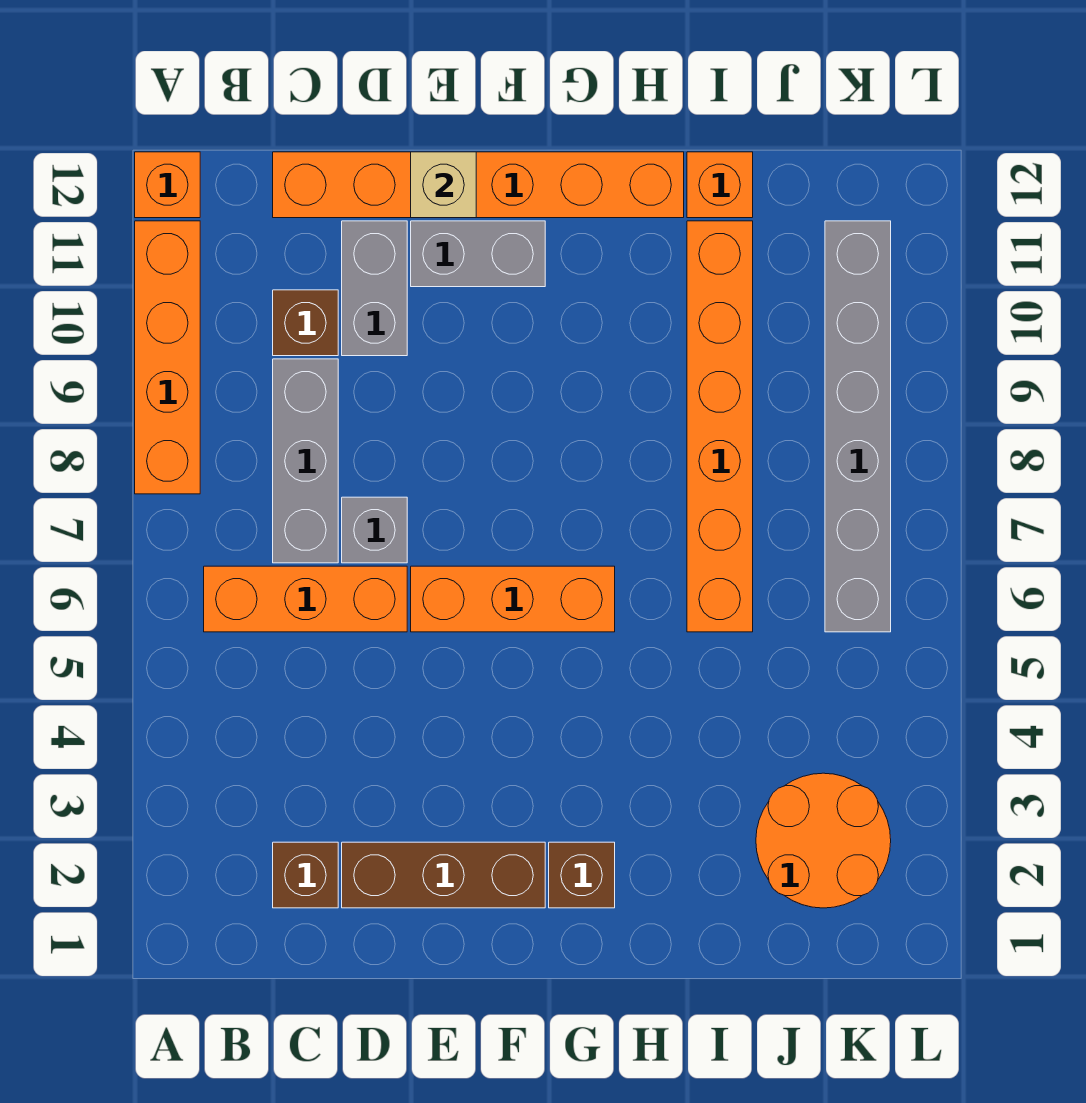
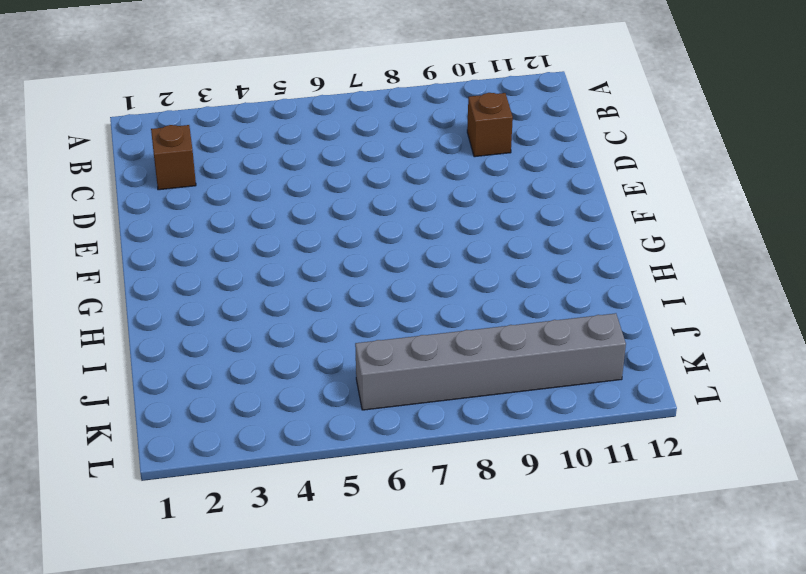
none -> orange brick A8:A11 level 1
none -> orange brick A12 level 1
none -> orange brick B6:D6 level 1

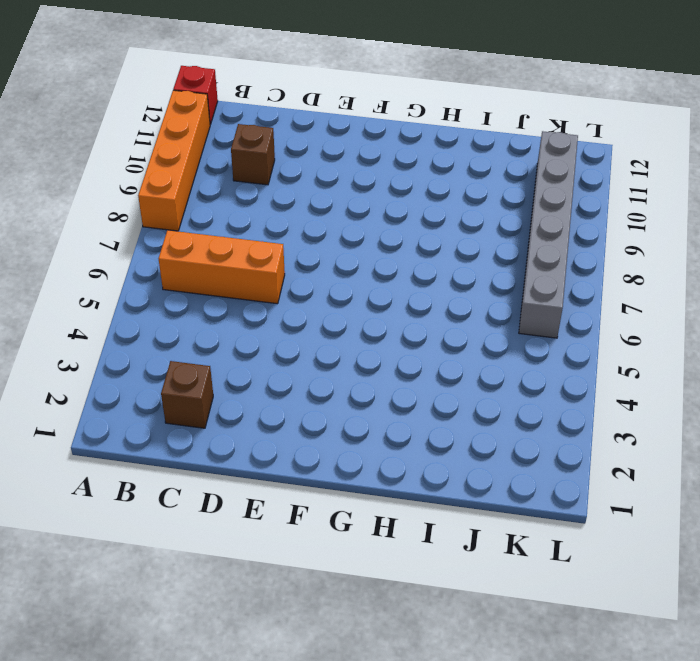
red brick A12 level 1 -> orange brick A12 level 1
none -> grey brick C7:C9 level 1
none -> orange brick C12:H12 level 1
none -> brown brick D2:F2 level 1

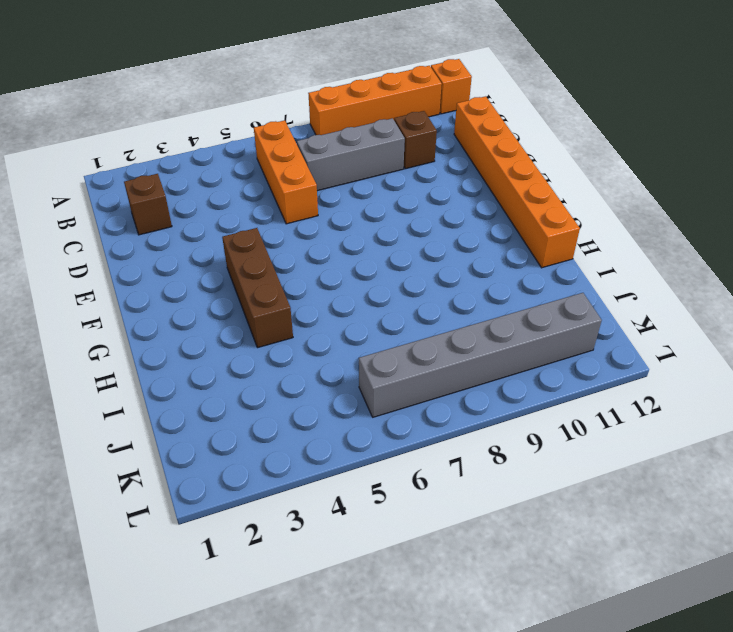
brown brick F4:H4 level 1 -> brown brick D2:F2 level 1
none -> grey brick D7 level 1
none -> grey brick D10:D11 level 1
none -> orange brick E6:G6 level 1

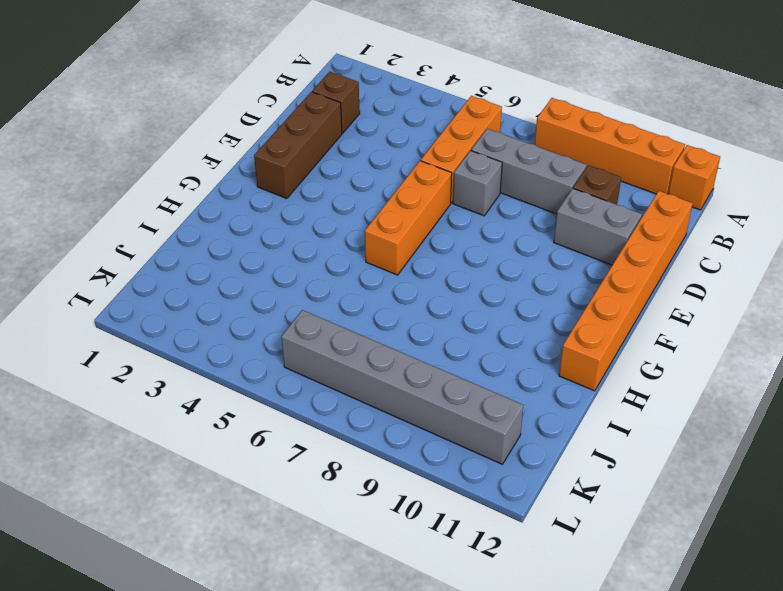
none -> grey brick E11:F11 level 1
none -> brown brick G2 level 1
none -> orange brick I6:I11 level 1

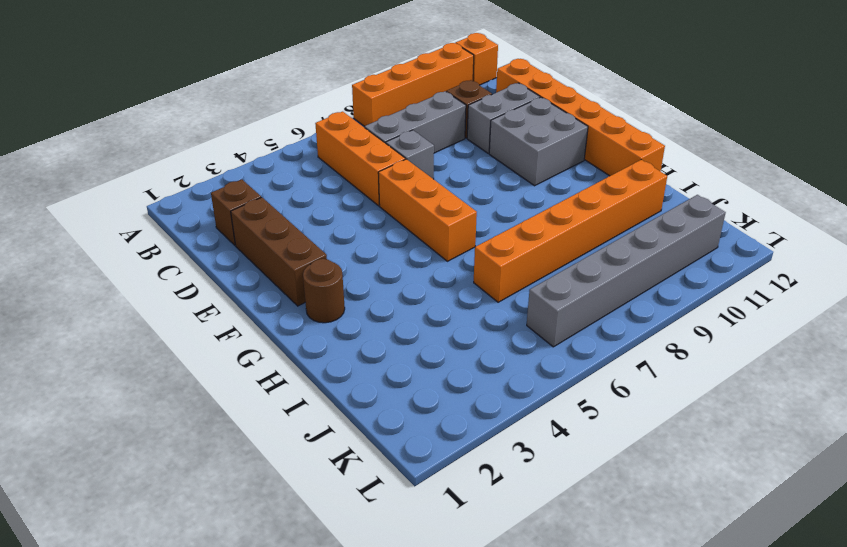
grey brick E10:F11 level 1 -> grey brick E11:F11 level 1
brown round brick G2 level 1 -> brown brick G2 level 1
none -> orange brick I12 level 1
none -> orange round brick J2:K3 level 1
none -> tan brick E12 level 2

